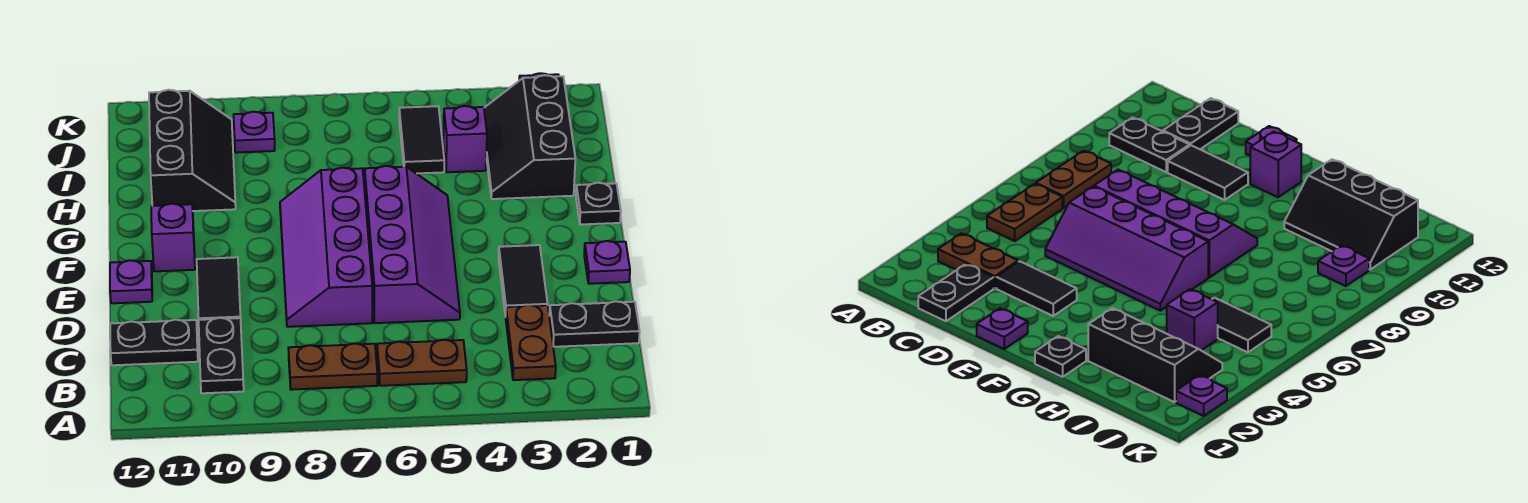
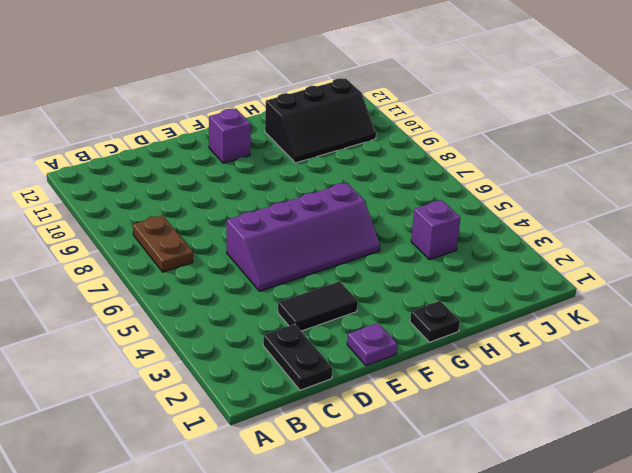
none -> brown plate B3:C3 level 1
none -> brown plate B5:B6 level 1
none -> black plate B10:C10 level 1

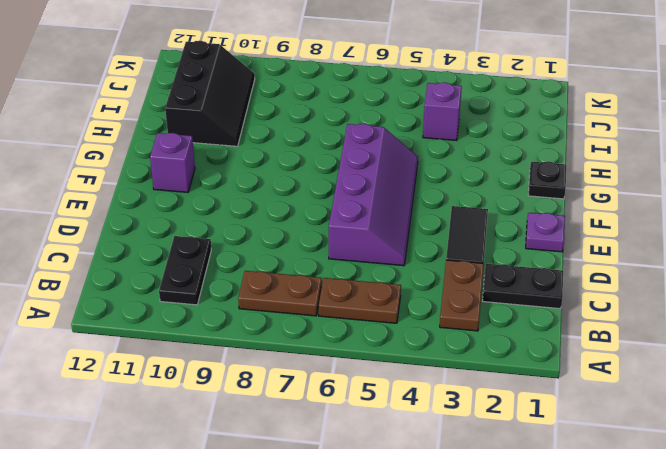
none -> black plate C11:C12 level 1
none -> purple slope D7:G8 level 1 top 7
none -> black tile D10:E10 level 1

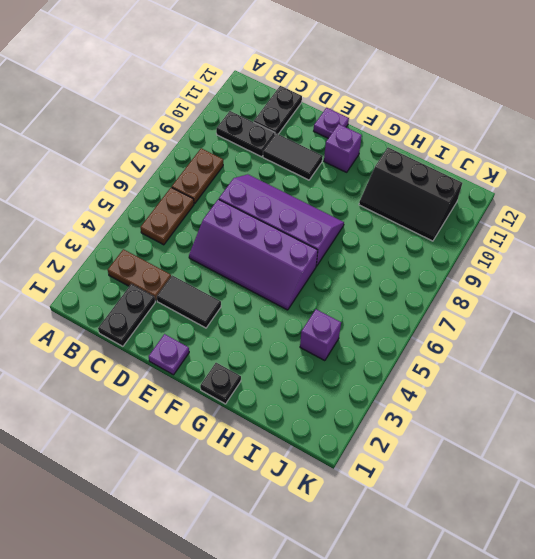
none -> black slope H2:J3 level 1 top 2
none -> black tile I5:J5 level 1
none -> purple plate J9 level 1

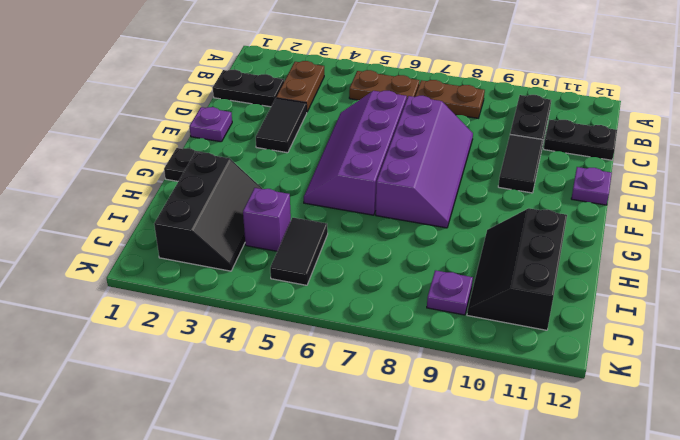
none -> purple brick F11 level 1
none -> purple plate K2 level 1

